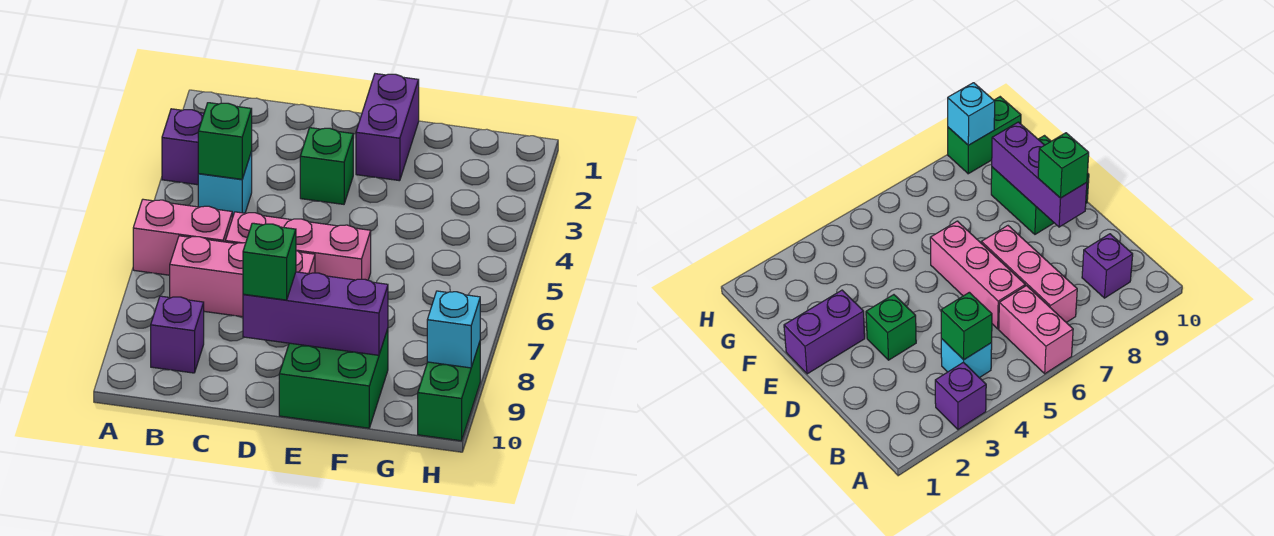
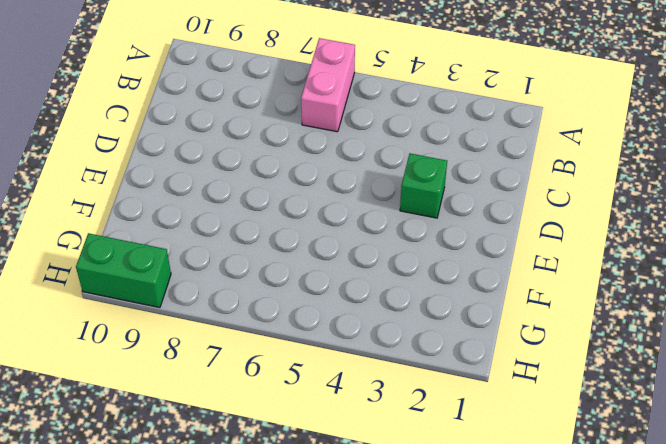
none -> purple brick A3 level 1
none -> cyan brick B4 level 1
none -> pink brick B7:D7 level 1

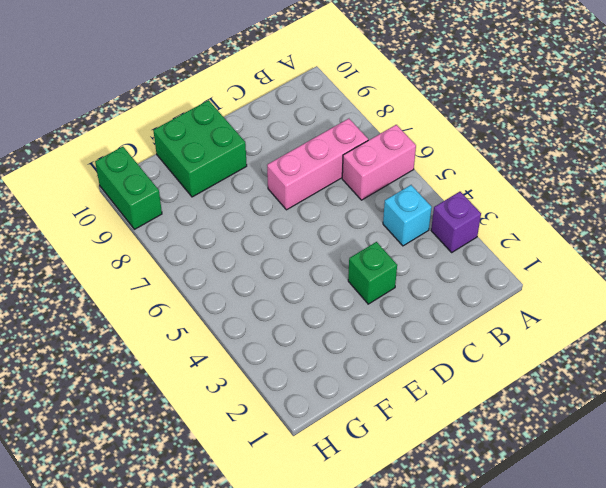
none -> purple brick B9 level 1
none -> pink brick C6:E6 level 1
none -> purple brick E1:E2 level 1

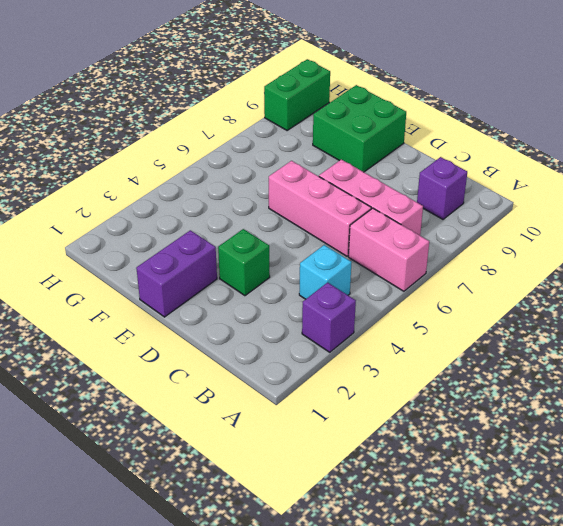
none -> green brick B4 level 2
none -> purple brick D9:F9 level 2
none -> cyan brick H9 level 2

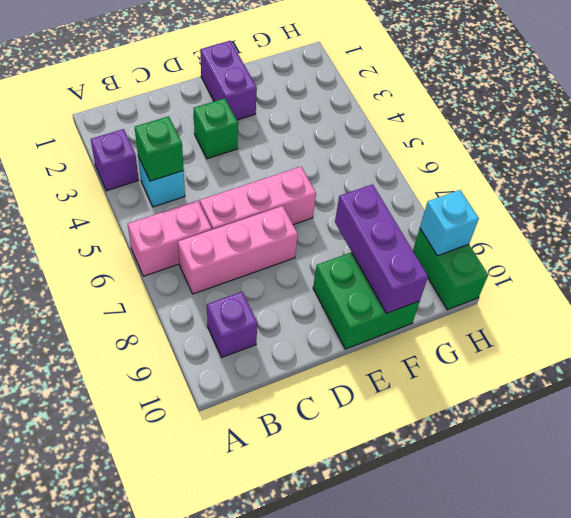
purple brick F8:F10 level 2 -> purple brick D9:F9 level 2
none -> green brick D9 level 3

